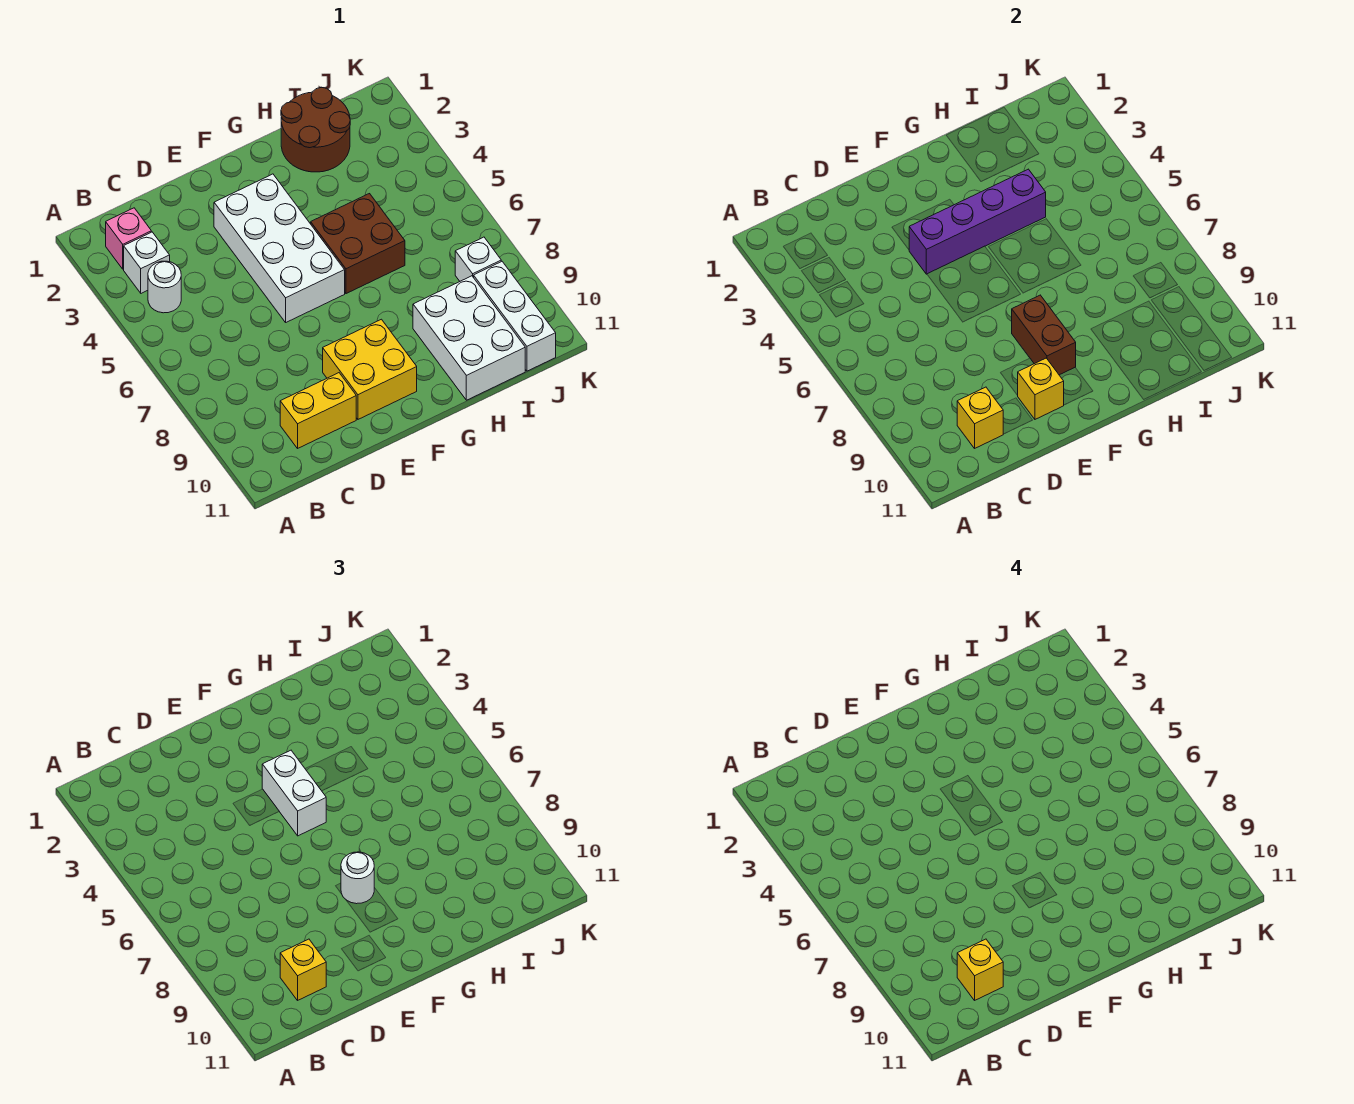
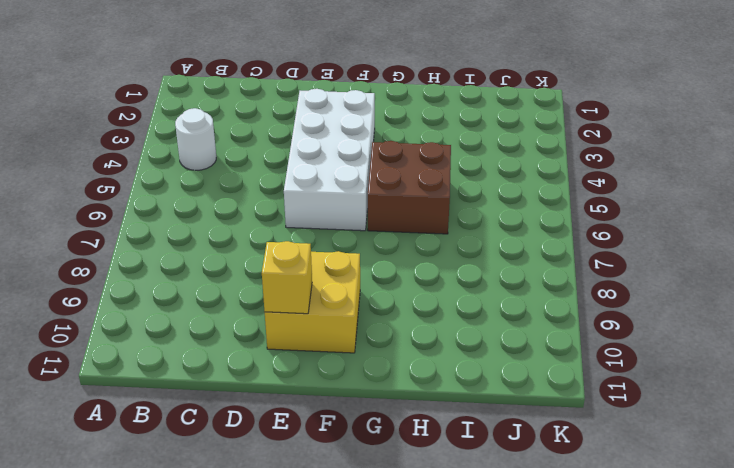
none -> pink brick B2 level 1
none -> white brick B3 level 1
none -> yellow brick C10:D10 level 1

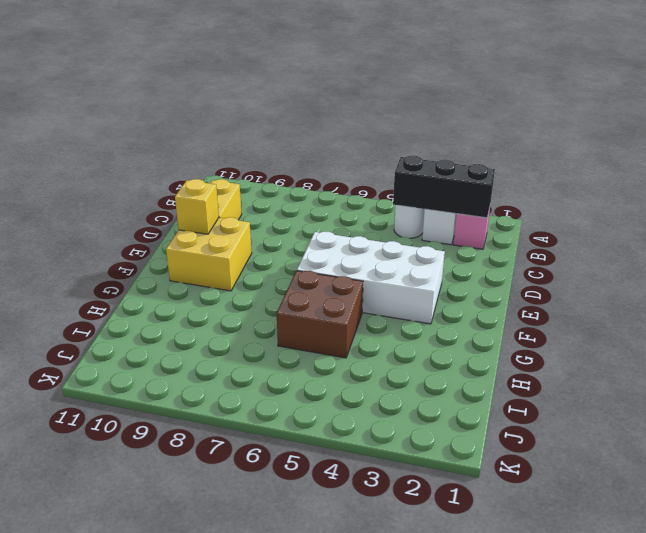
black brick B2:B4 level 2 -> none
none -> brown round brick H1:I2 level 1
none -> white brick H9:I11 level 1
none -> white brick J8 level 1

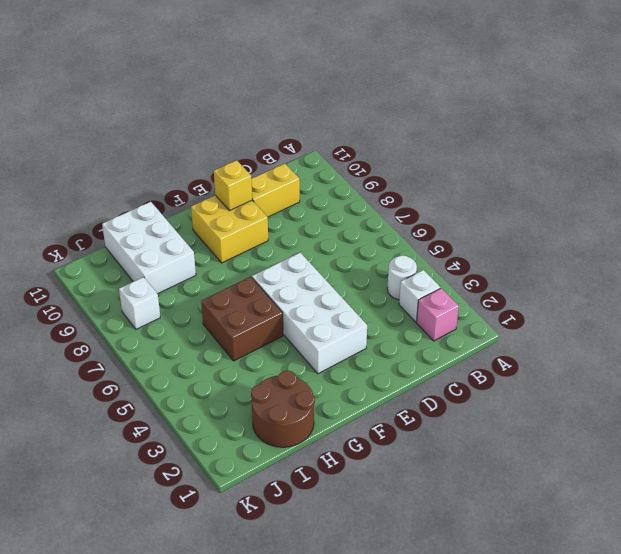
none -> white brick J9:J11 level 1
none -> yellow brick C10 level 2
none -> purple brick E4:H4 level 2

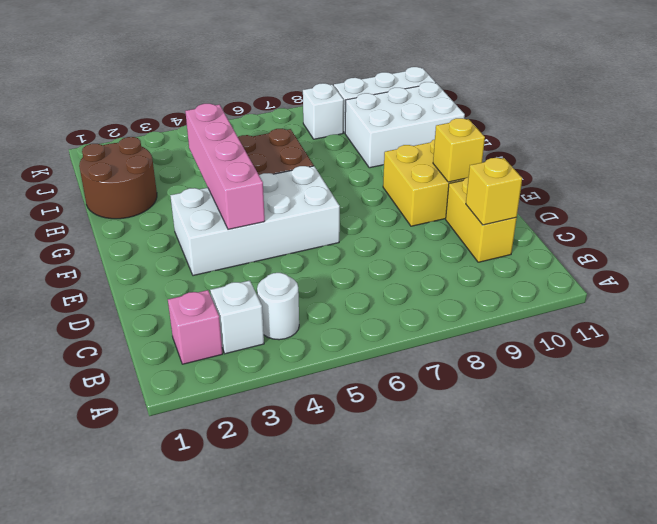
pink brick E4:H4 level 2 -> purple brick E4:H4 level 2
none -> brown brick F8:F9 level 2
none -> yellow brick C10 level 3
none -> white brick F4:F5 level 3

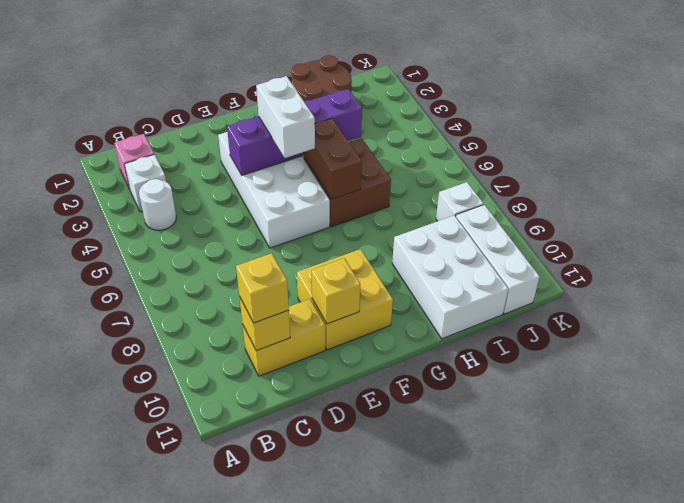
brown brick G5:G6 level 2 -> brown brick F8:F9 level 2
none -> white round brick F8 level 3
none -> yellow brick C10 level 4

